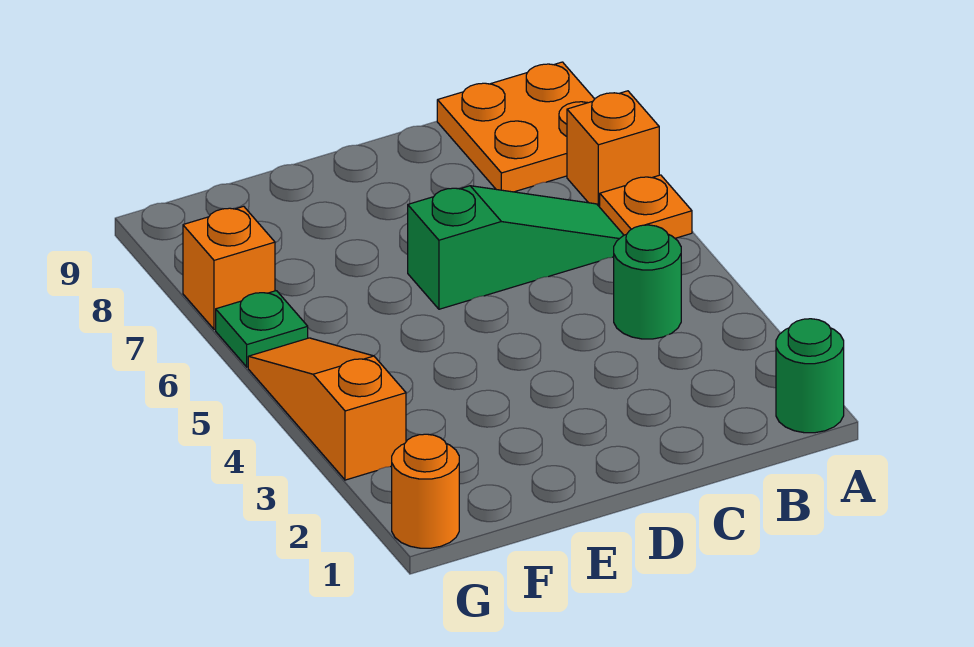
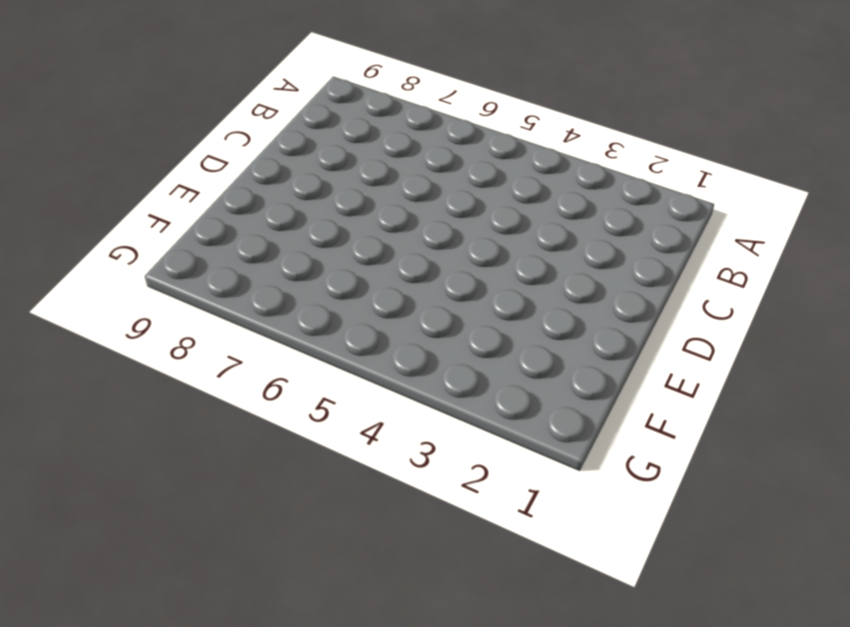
none -> green round brick A1 level 1
none -> orange plate A6 level 1

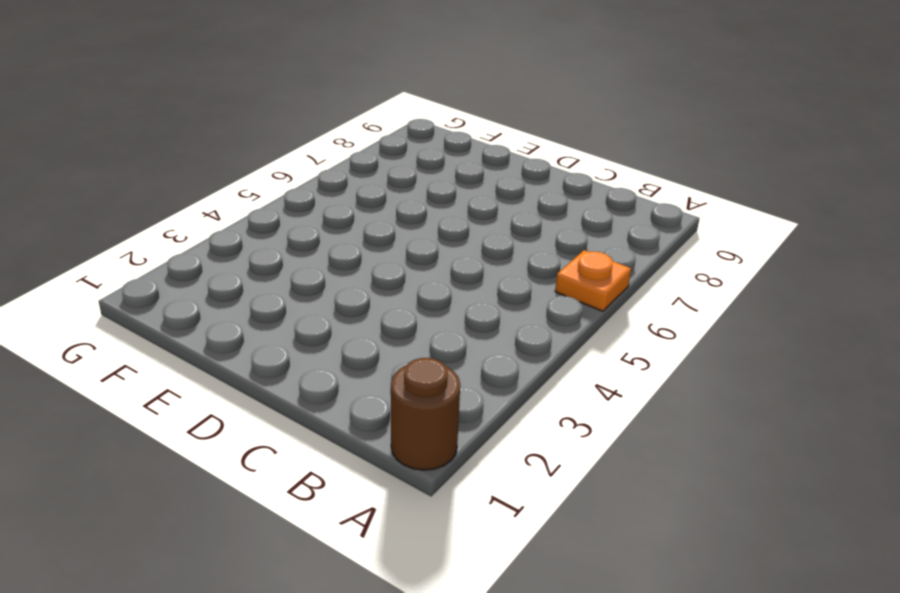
brown round brick A1 level 1 -> green round brick A1 level 1
none -> orange brick A7 level 1
none -> orange plate A8:B9 level 1

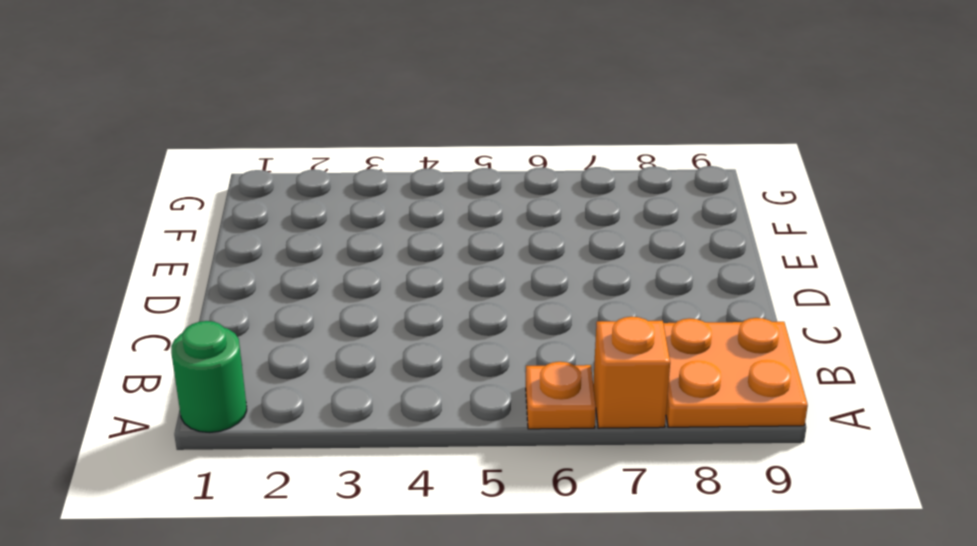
none -> green round brick B4 level 1
none -> green slope B6:D6 level 1 top D

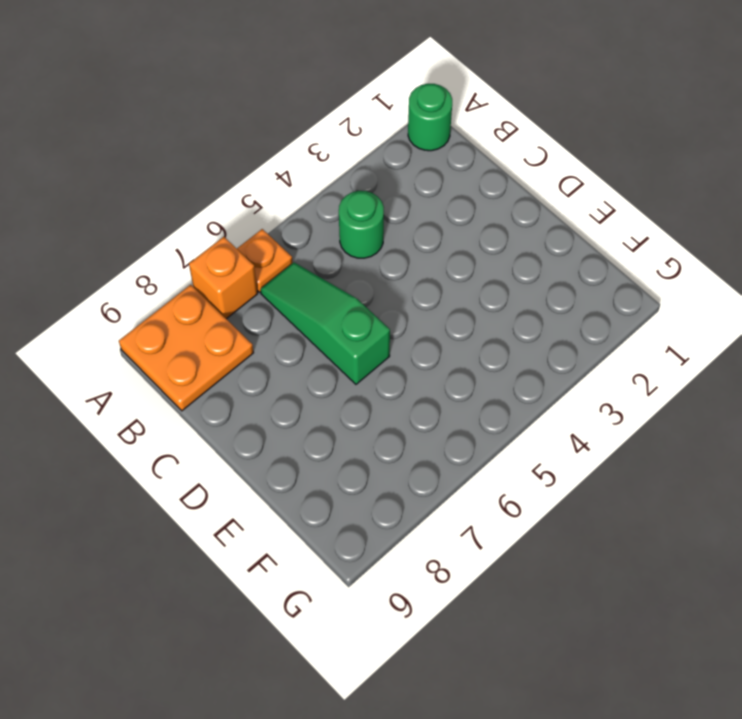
none -> orange round brick G1 level 1
none -> orange slope G3:G5 level 1 top 3

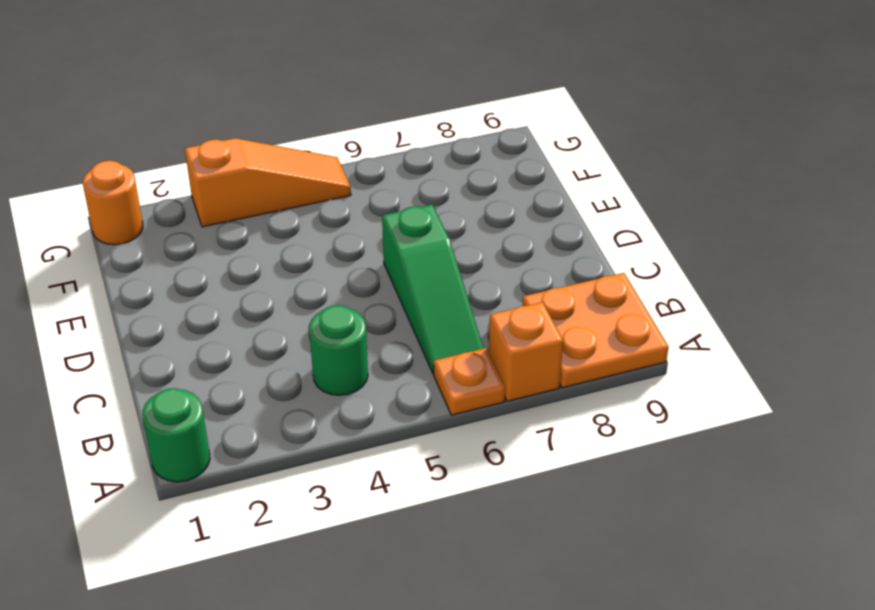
none -> green plate G6 level 1
none -> orange brick G7 level 1

